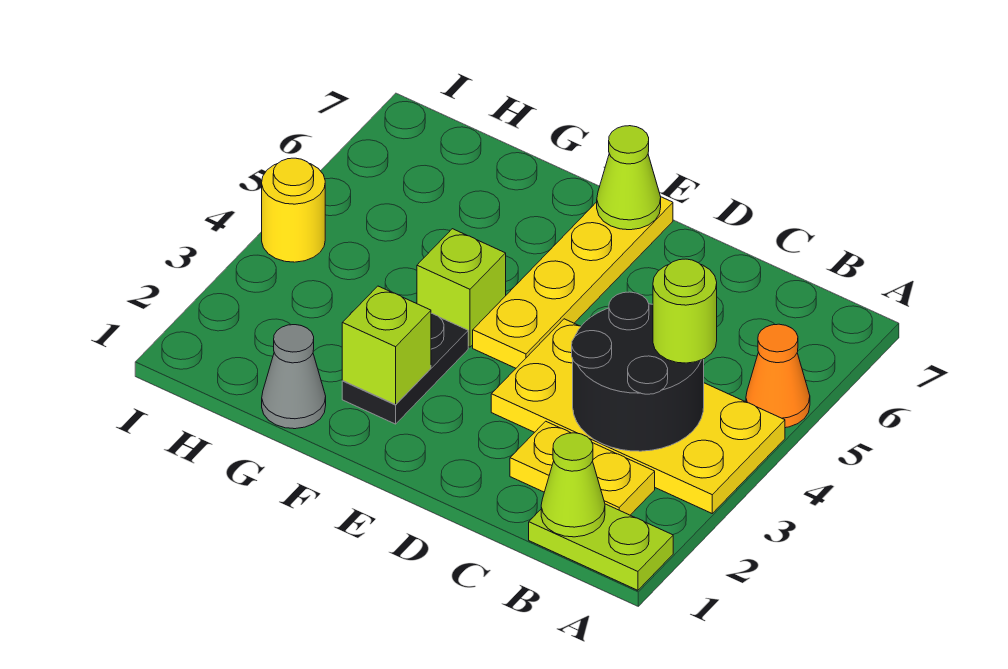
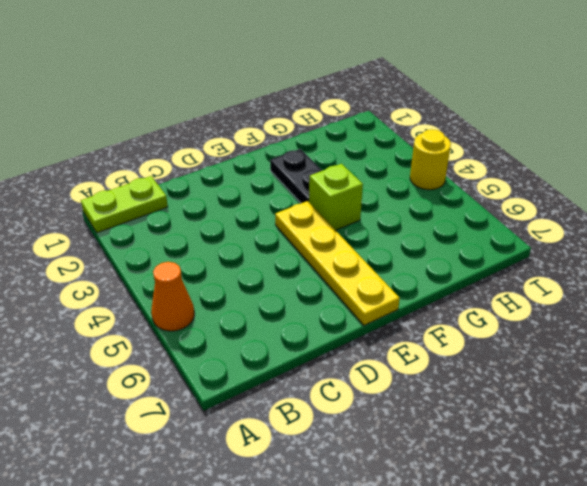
none -> yellow plate A3:D4 level 1
none -> yellow plate B2:C2 level 1
none -> grey cone G1 level 1

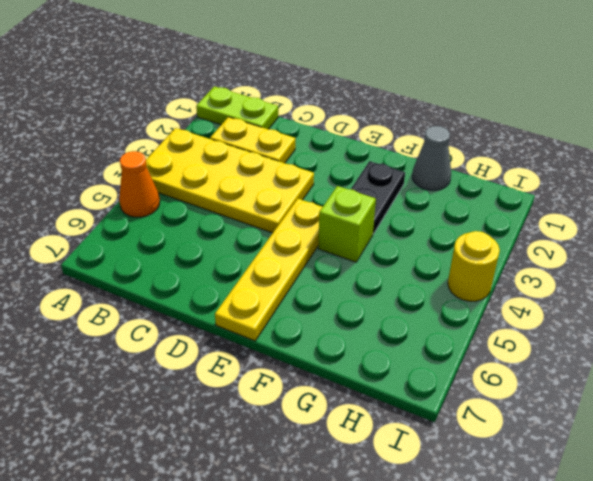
none -> lime cone B1 level 2
none -> black round brick B3:C4 level 2
none -> lime cone E7 level 2

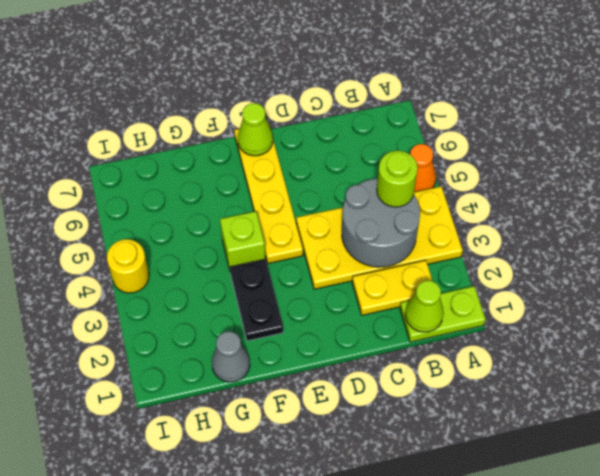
grey round brick B3:C4 level 2 -> black round brick B3:C4 level 2
none -> lime brick F2 level 2

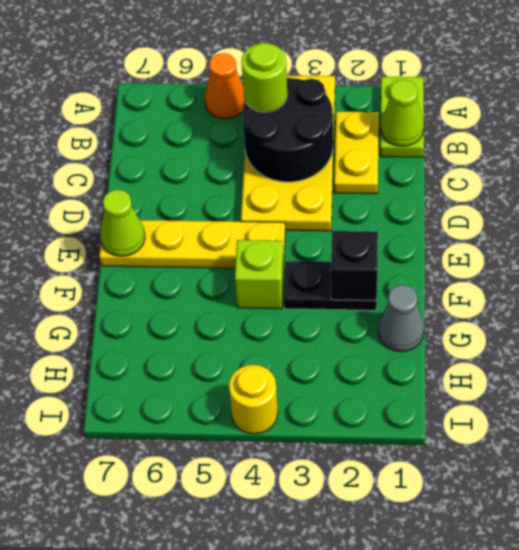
black brick F2 level 2 -> lime brick F2 level 2

